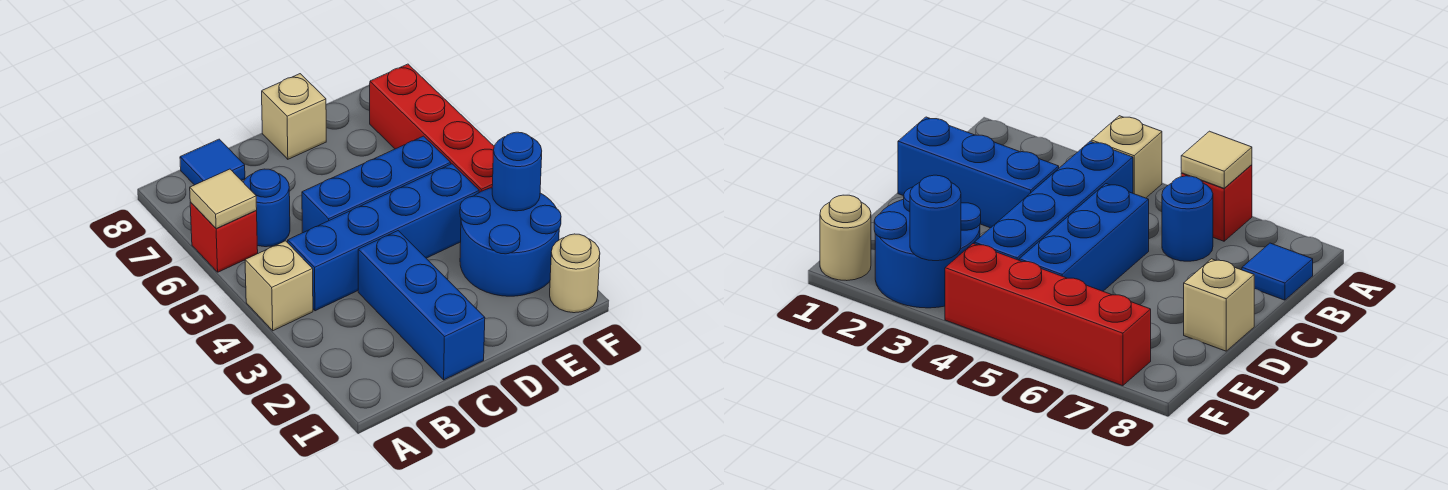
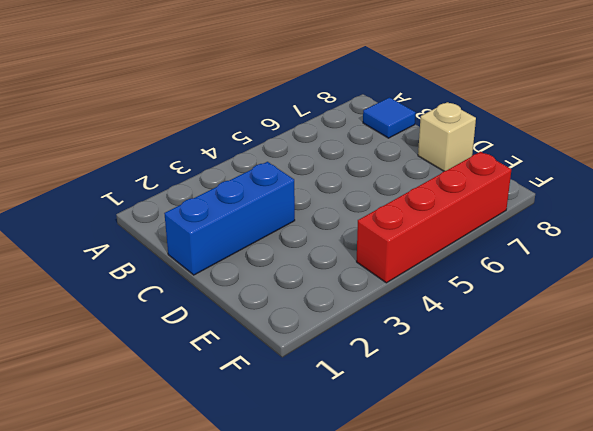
none -> tan brick A4 level 1
none -> red brick A6 level 1
none -> blue brick B4:E4 level 1

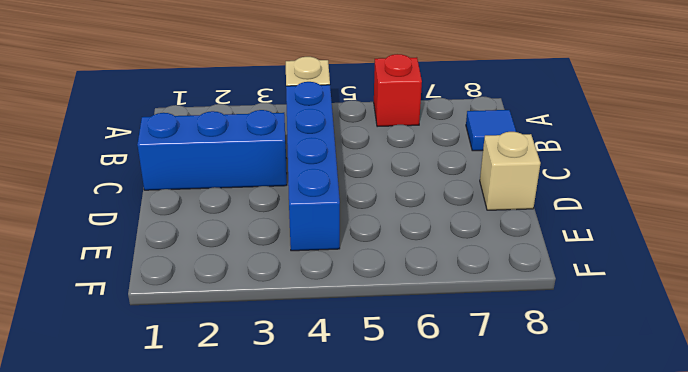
none -> blue round brick B6 level 1
none -> blue brick C5:E5 level 1
none -> blue round brick E2:F3 level 1

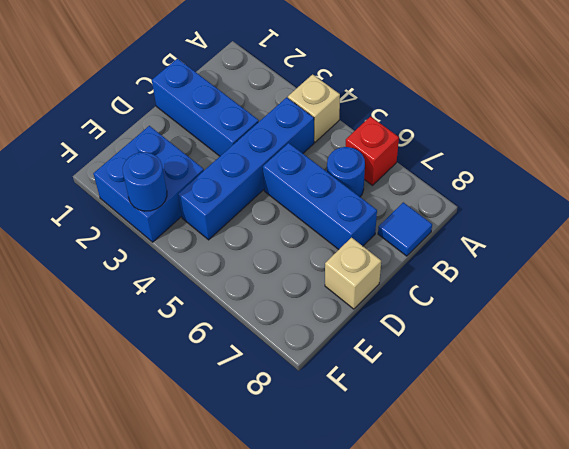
blue brick C5:C7 level 1 -> blue brick C5:E5 level 1
blue brick E2:F3 level 1 -> blue round brick E2:F3 level 1
none -> tan round brick F1 level 1
none -> red brick F4:F7 level 1
none -> tan tile A6 level 2

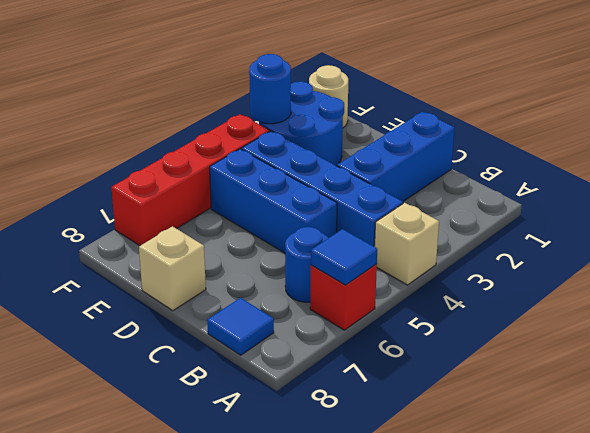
blue tile A6 level 2 -> tan tile A6 level 2

